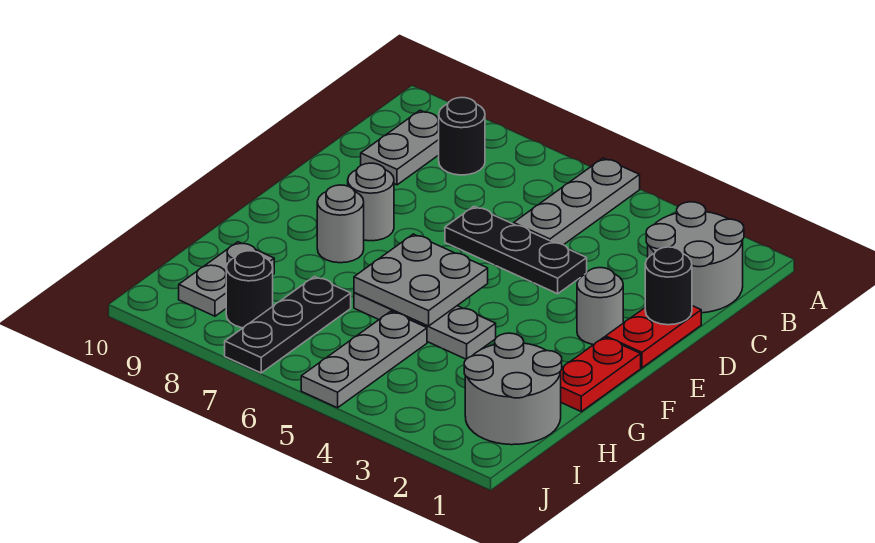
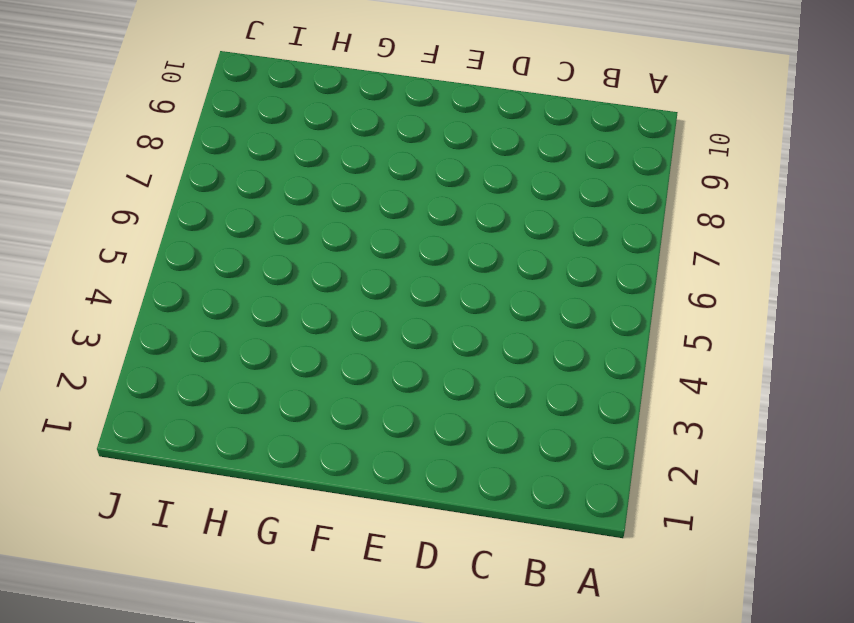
none -> grey plate A5:C5 level 1
none -> grey round brick B1:C2 level 1
none -> black round brick B8 level 1

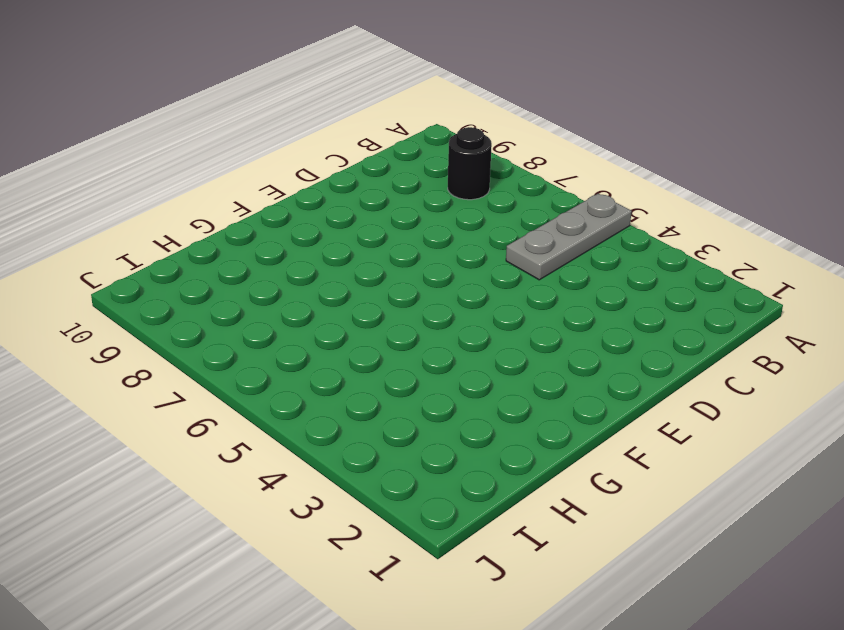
none -> grey round brick B1:C2 level 1
none -> grey plate B9:C9 level 1
none -> red plate D1:E1 level 1

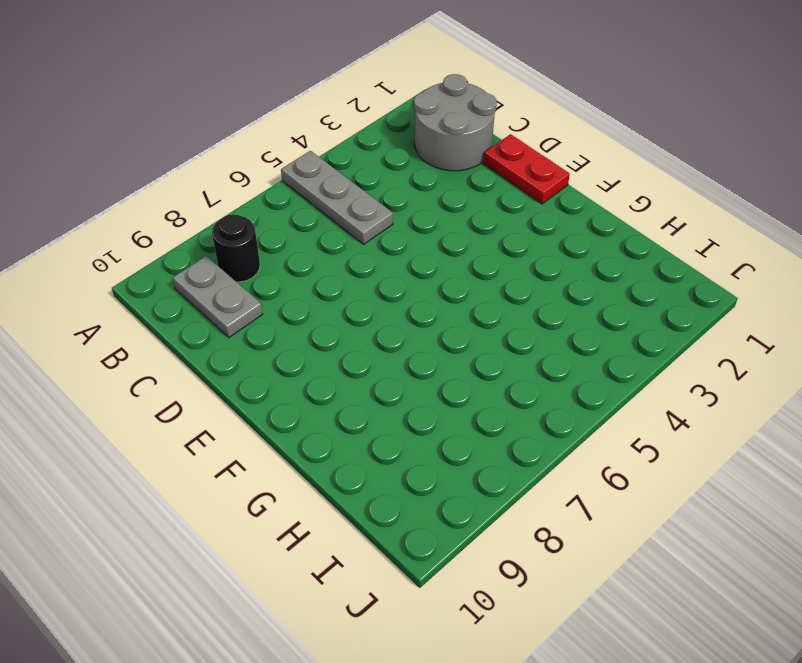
none -> black plate D4:D6 level 1
none -> grey round brick E2 level 1
none -> grey round brick E8 level 1

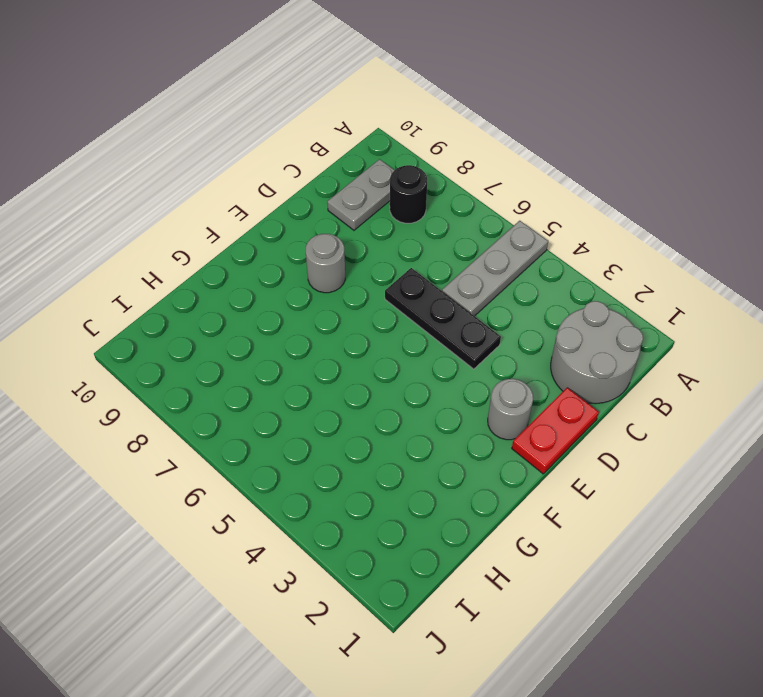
none -> red plate F1:G1 level 1
none -> grey round brick F8 level 1
none -> grey plate G4:G6 level 1

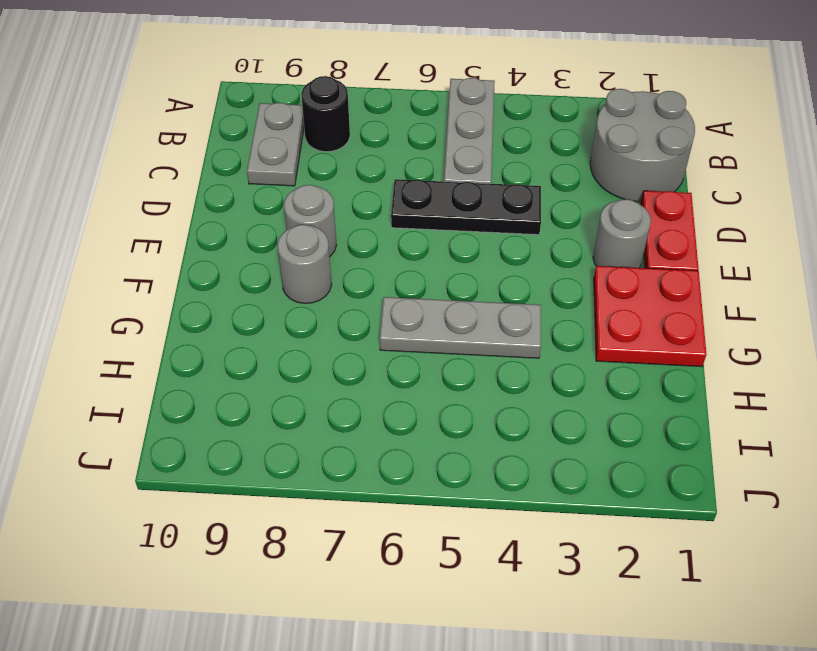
red plate F1:G2 level 1 -> red plate F1:G1 level 1
none -> grey round brick H1:I2 level 1
none -> grey plate H5:J5 level 1
none -> black plate H7:J7 level 1

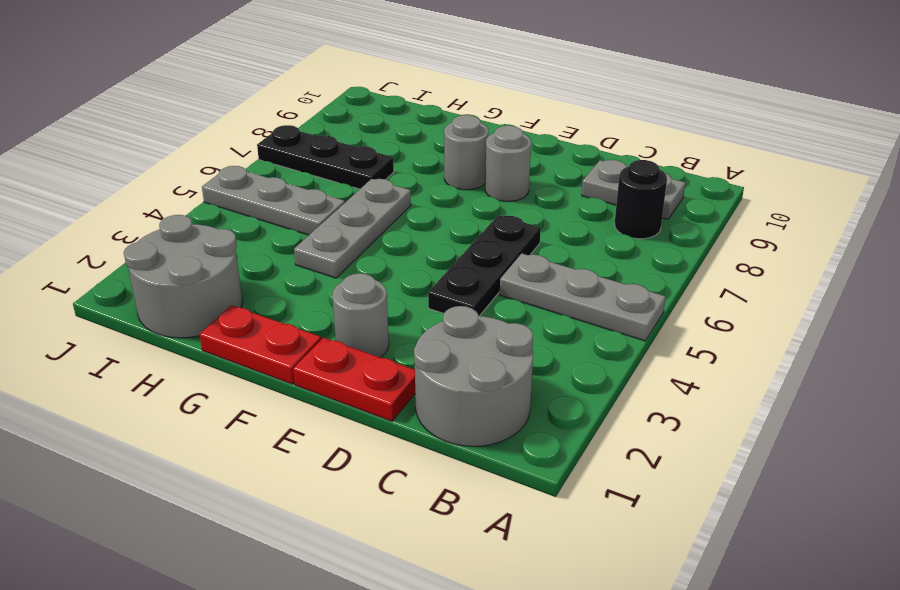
none -> grey plate H9:I9 level 1
none -> black round brick I8 level 1
none -> black round brick D1 level 2

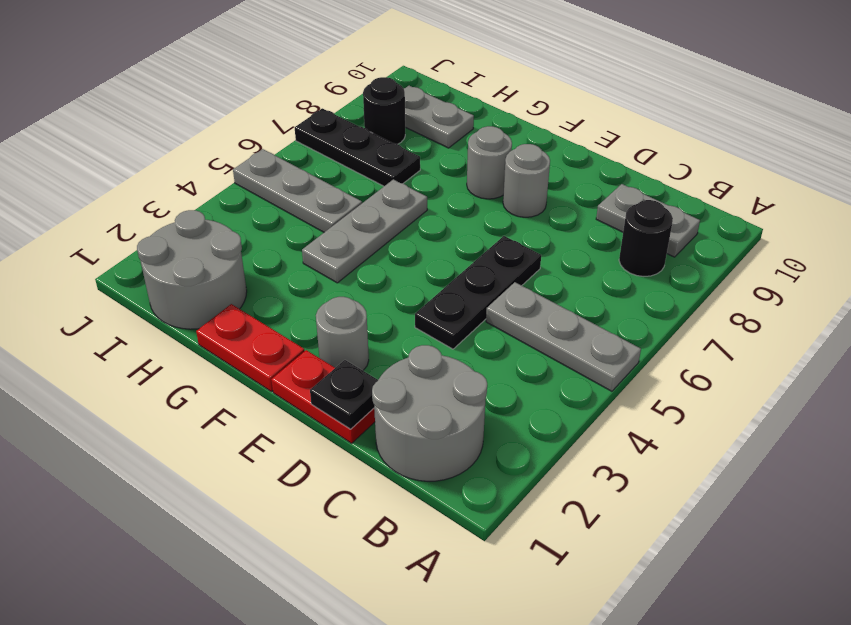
black plate D1 level 2 -> black round brick D1 level 2
none -> grey plate F5:G6 level 2

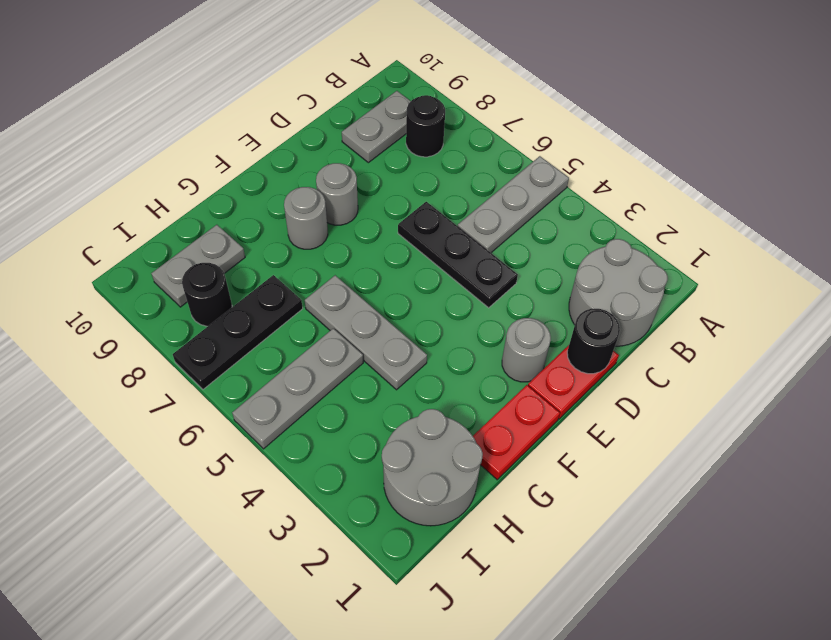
none -> grey plate F5:G6 level 2

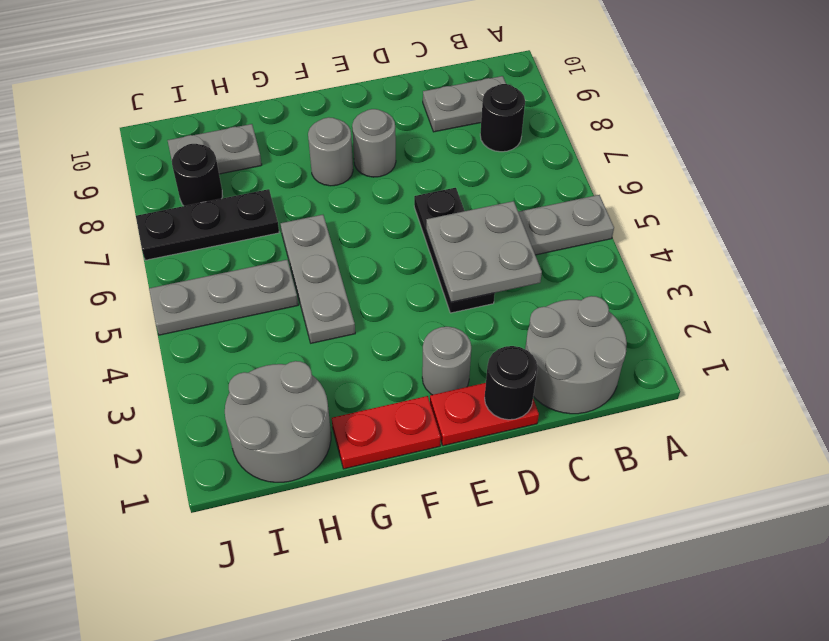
grey plate C4:D5 level 2 -> grey plate F5:G6 level 2

